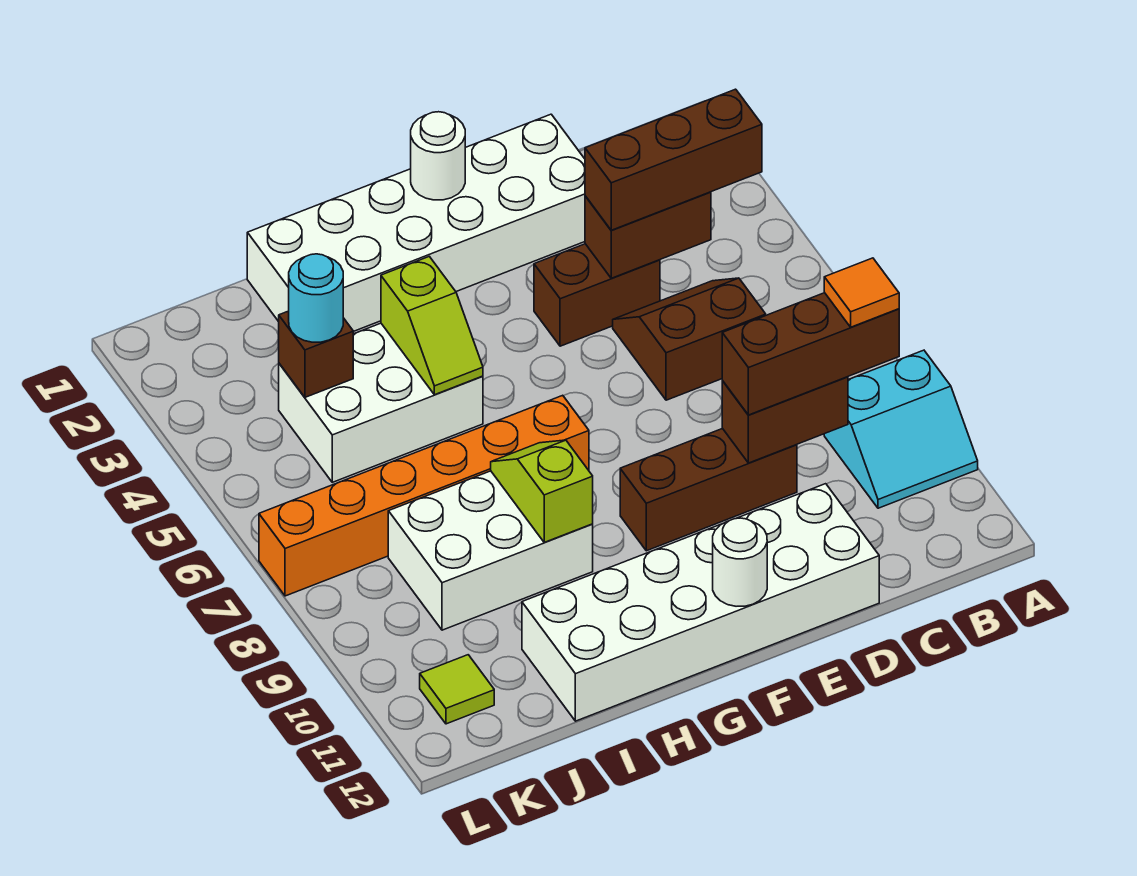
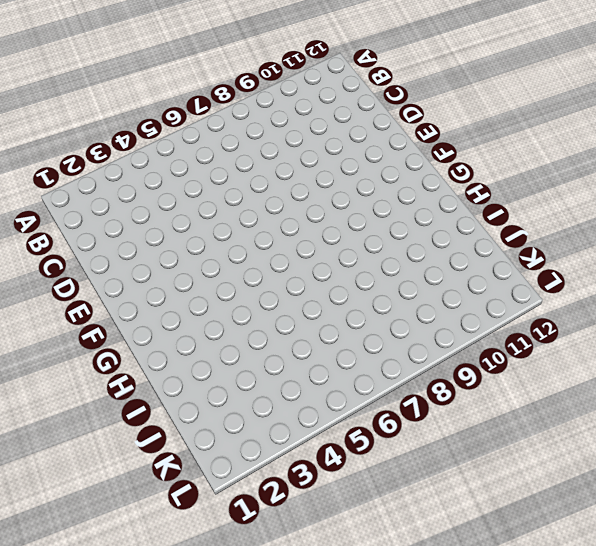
none -> cyan slope A9:B10 level 1 top 9
none -> brown slope C5:D6 level 1 top 6
none -> white brick D1:I2 level 1

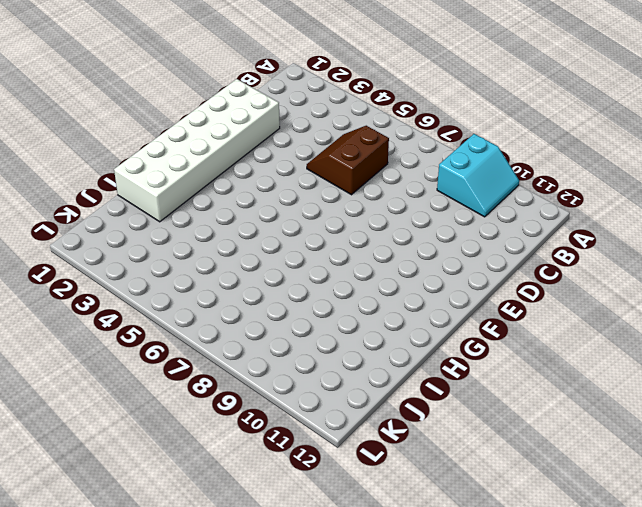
none -> brown brick D4:E4 level 1
none -> brown brick D9:F9 level 1
none -> white brick D11:I12 level 1

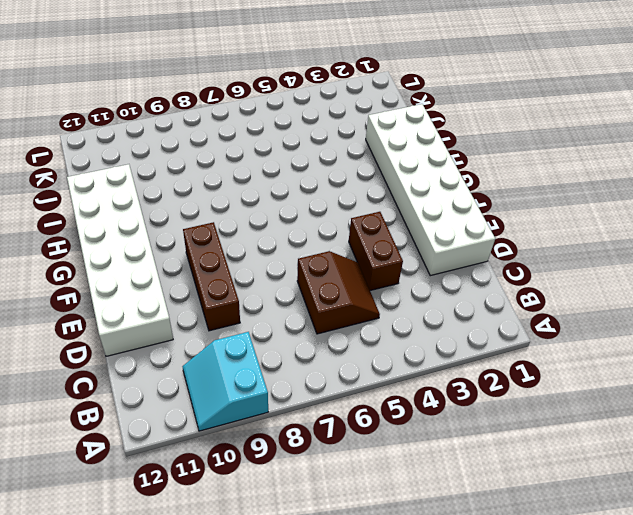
none -> orange brick G7:L7 level 1
none -> white brick H4:J5 level 1
none -> white brick H8:J9 level 1

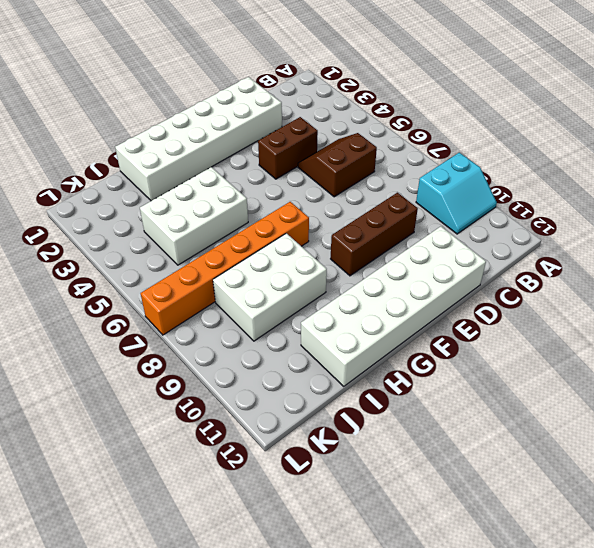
none -> lime tile K11 level 1
none -> brown brick C4:D4 level 2
none -> brown brick C9:D9 level 2

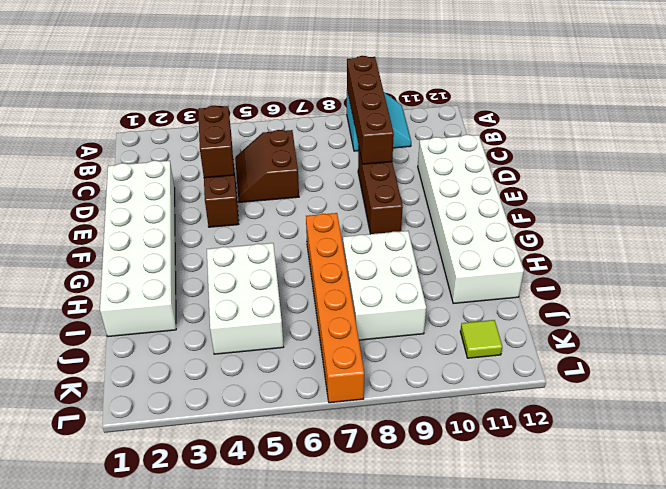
brown brick A9:D9 level 2 -> brown brick C9:D9 level 2
none -> white round brick F1 level 2
none -> white round brick F12 level 2
none -> lime slope H4:H5 level 2 top 4

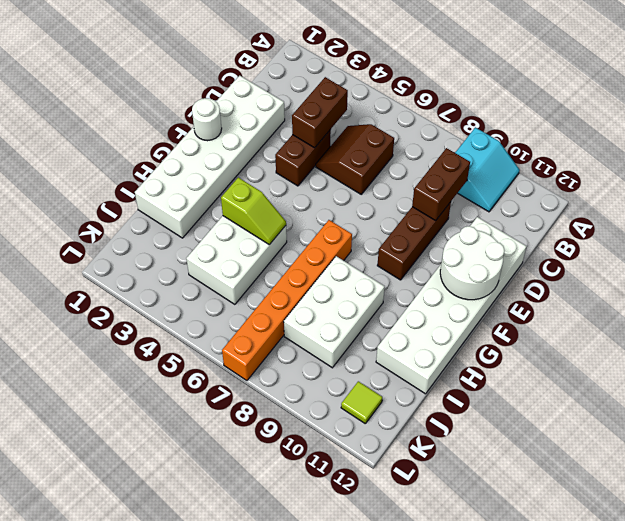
white round brick E11:F12 level 2 -> white round brick F12 level 2
none -> lime slope H8:H9 level 2 top 9
none -> brown brick J4 level 2
none -> brown brick B4:D4 level 3

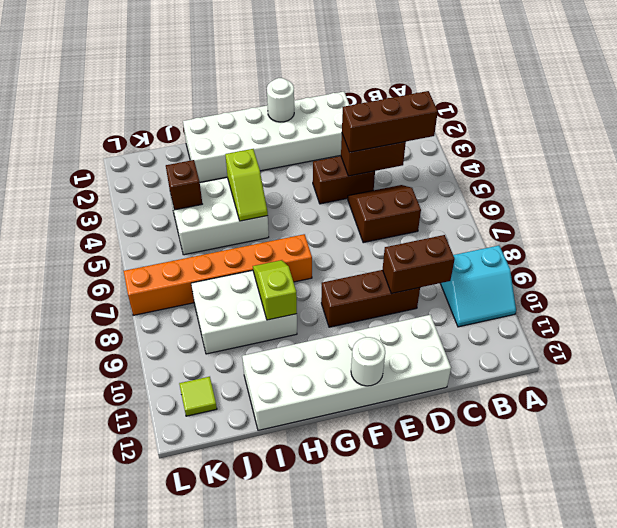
none -> brown brick B9:D9 level 3
none -> cyan round brick J4 level 3
none -> orange tile B9 level 4

